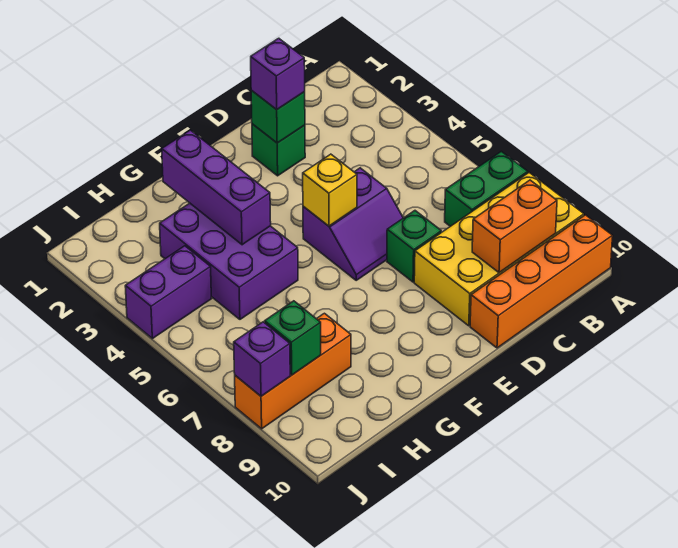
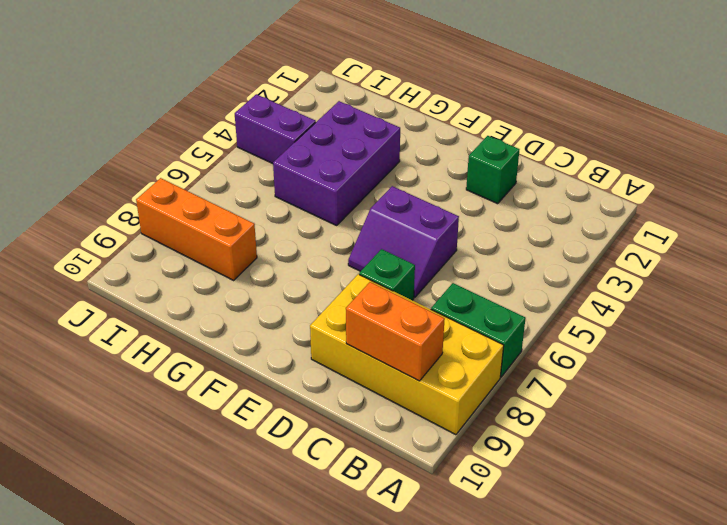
none -> orange brick A10:D10 level 1
none -> green brick D2 level 2
none -> yellow brick E5 level 2

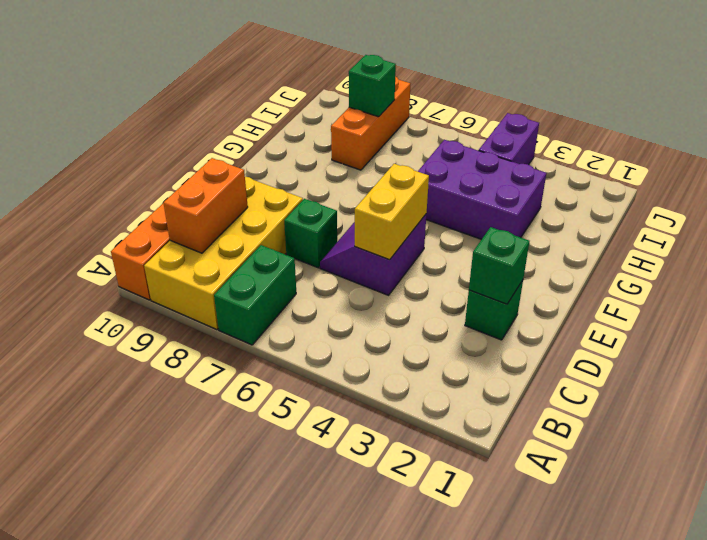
yellow brick D5:E5 level 2 -> yellow brick E5 level 2
none -> purple brick G2:G4 level 2
none -> purple brick J8 level 2
none -> purple brick D2 level 3

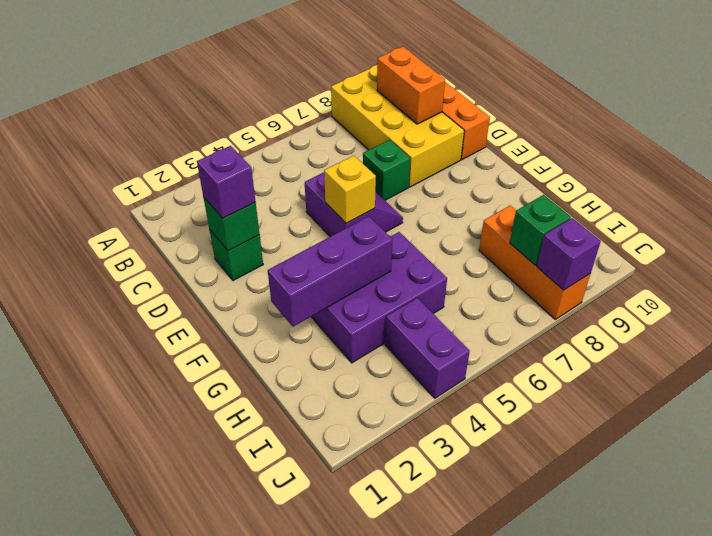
none -> green brick A7:B7 level 1

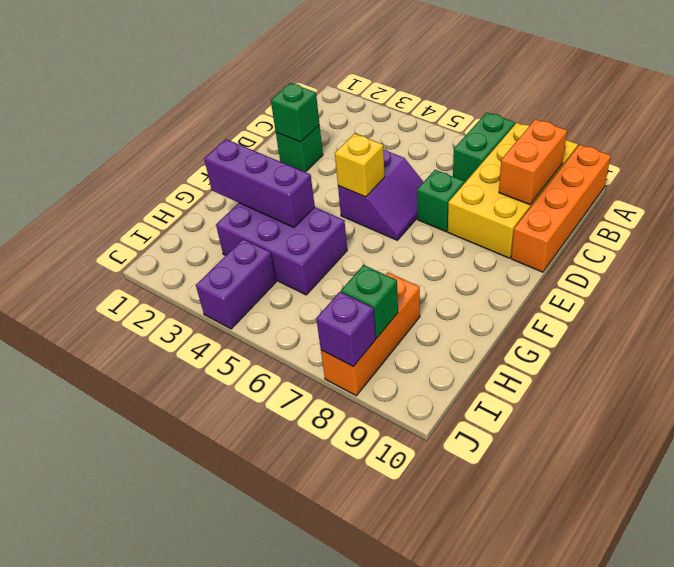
none -> purple brick D2 level 3

